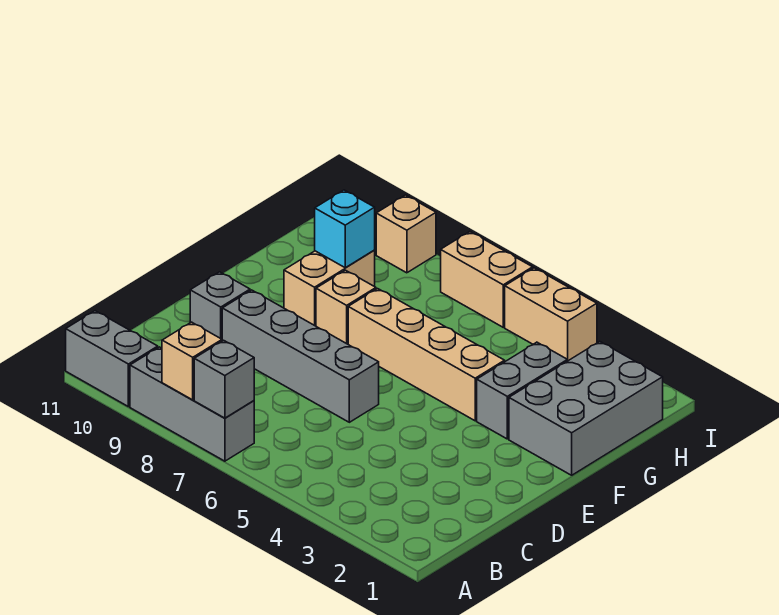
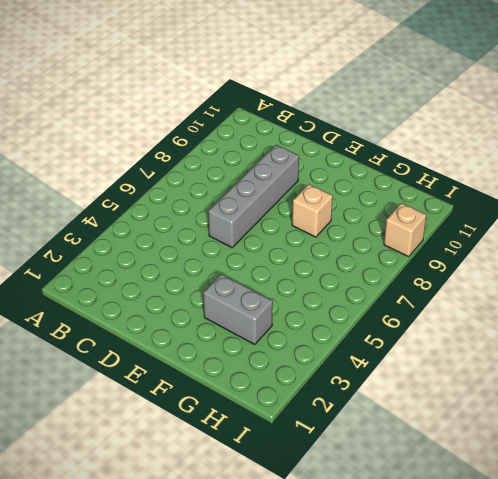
none -> grey brick A7:A9 level 1
none -> grey brick A10:A11 level 1
none -> grey brick D10 level 1

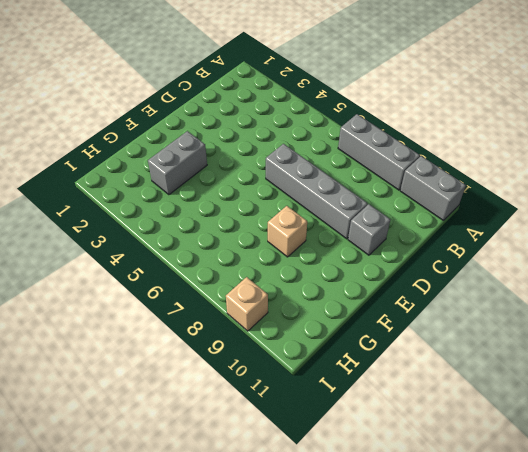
none -> grey brick F1:H2 level 1
none -> tan brick F4:F7 level 1
none -> tan brick F9:G9 level 1

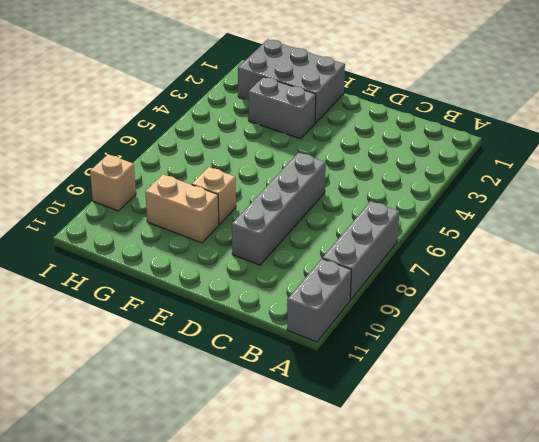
none -> grey brick D10 level 1
none -> tan brick F4:F7 level 1
none -> tan brick I4:I5 level 1

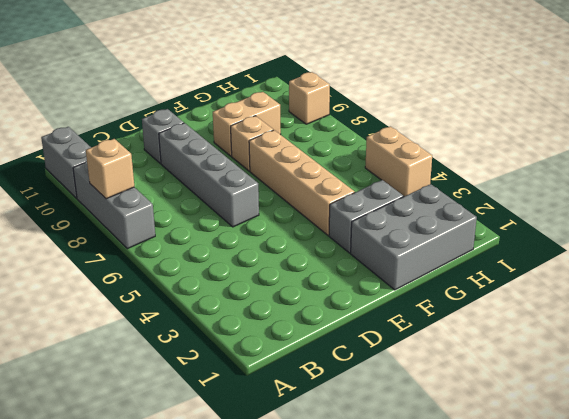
none -> tan brick I6:I7 level 1
none -> grey brick A7 level 2
none -> cyan brick G9 level 2

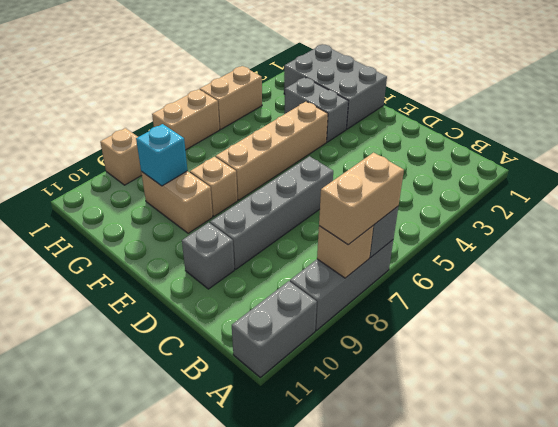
tan brick A7:A8 level 3 -> none

